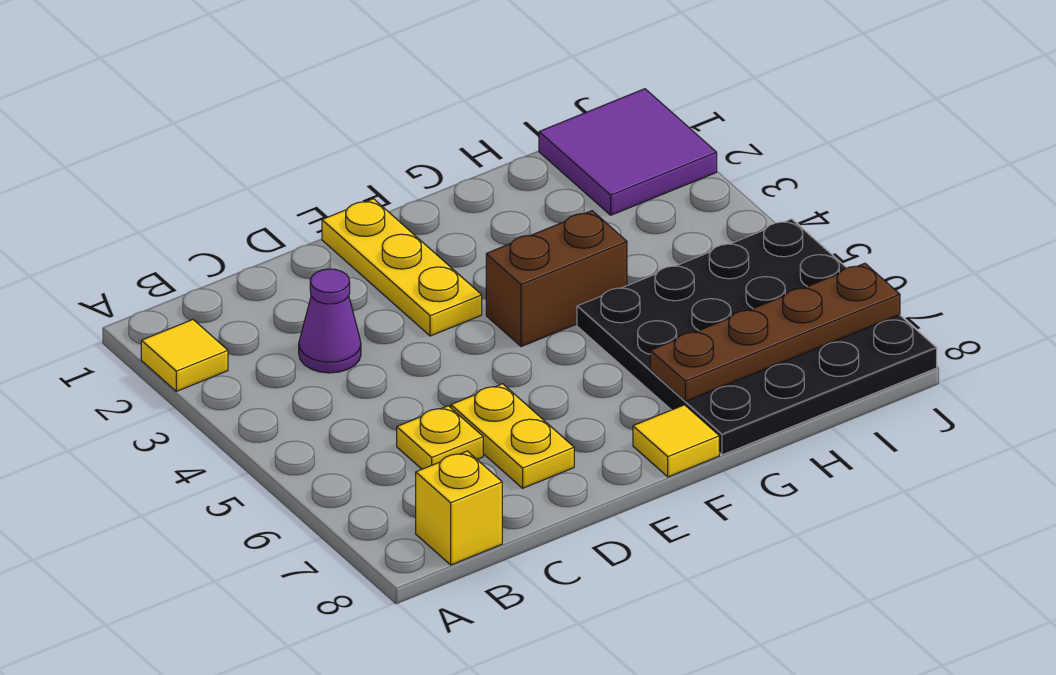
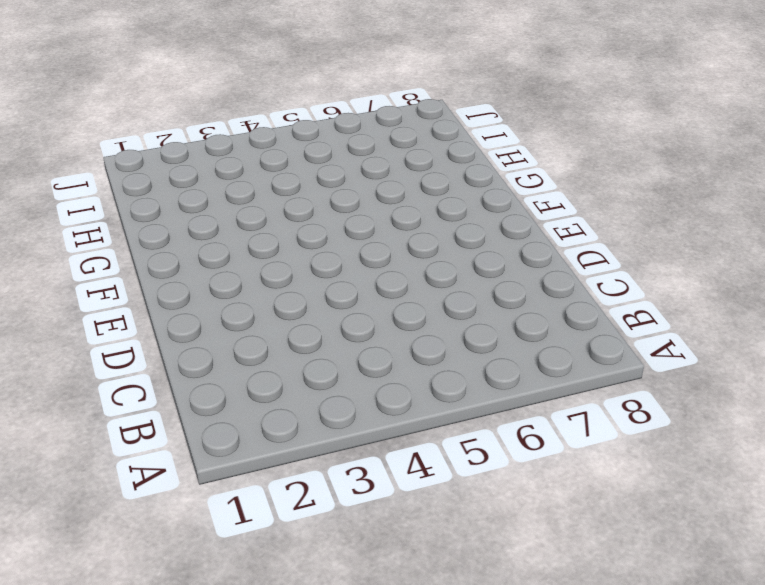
none -> yellow tile A2 level 1
none -> yellow brick B8 level 1

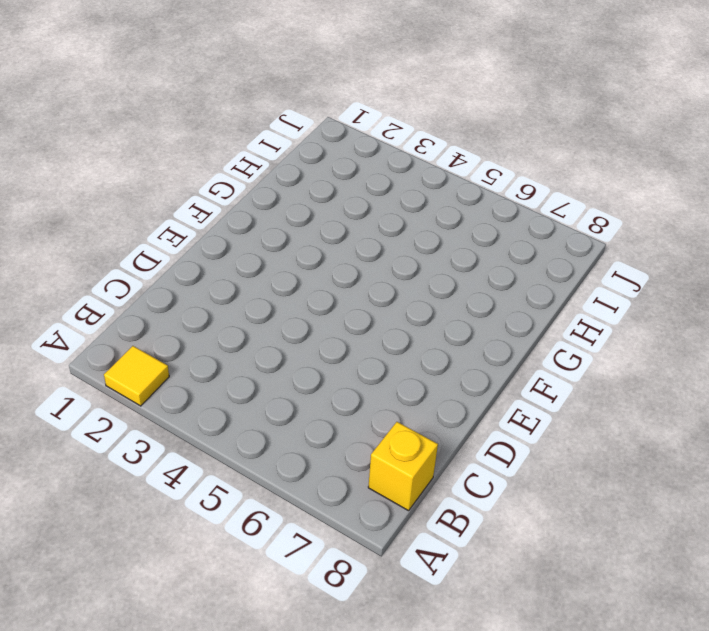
none -> purple cone C3 level 1
none -> yellow plate C6 level 1

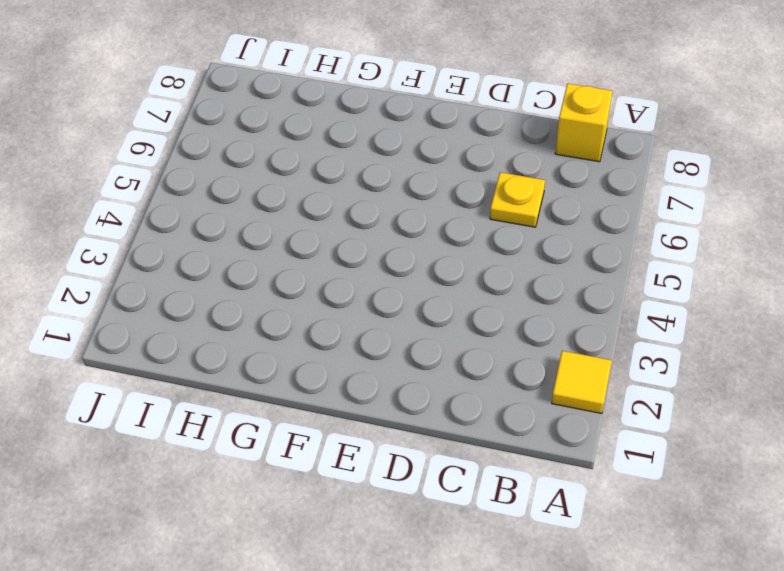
none -> purple cone C3 level 1
none -> yellow plate D6:D7 level 1

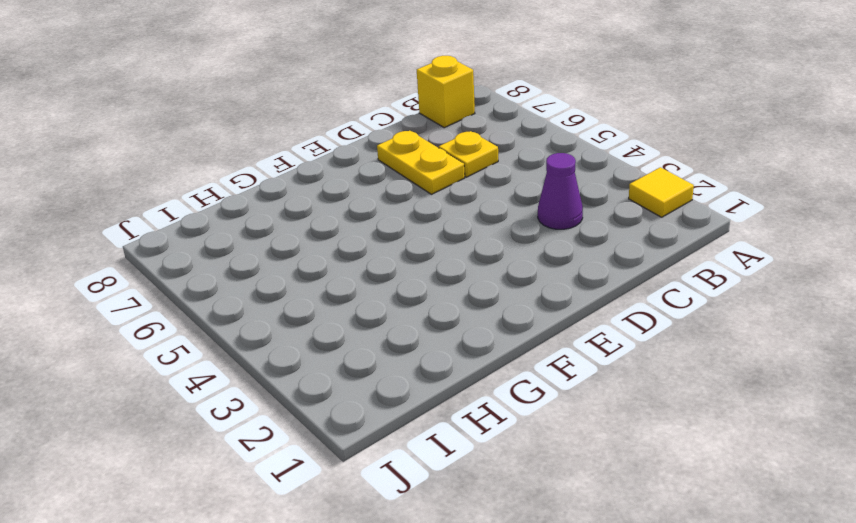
none -> yellow plate E1:E3 level 1
none -> brown brick F4:G4 level 1

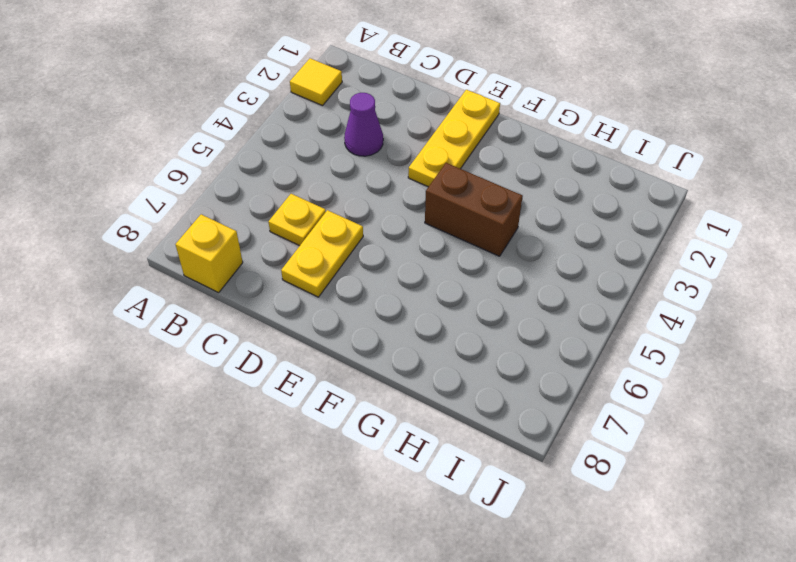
none -> yellow tile F8 level 1
none -> black plate G5:J8 level 1

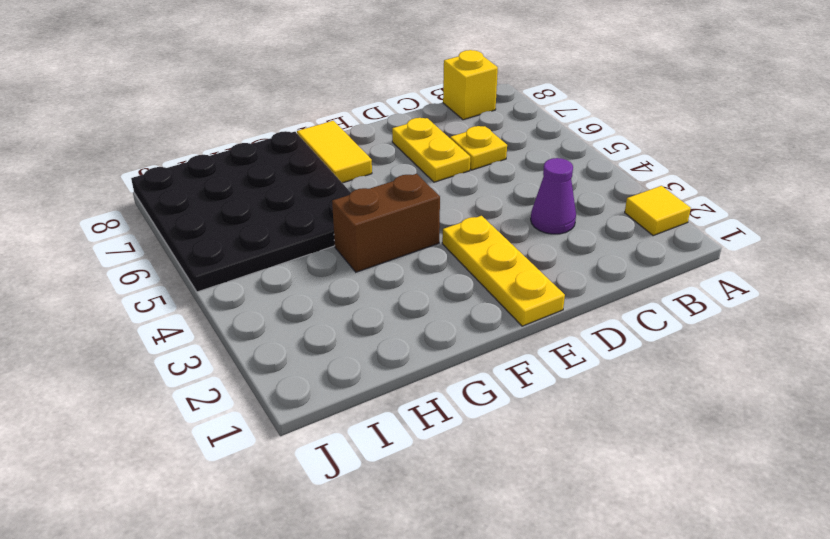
yellow tile F7:F8 level 1 -> yellow tile F8 level 1
none -> purple tile I1:J2 level 1
none -> brown plate G7:J7 level 2

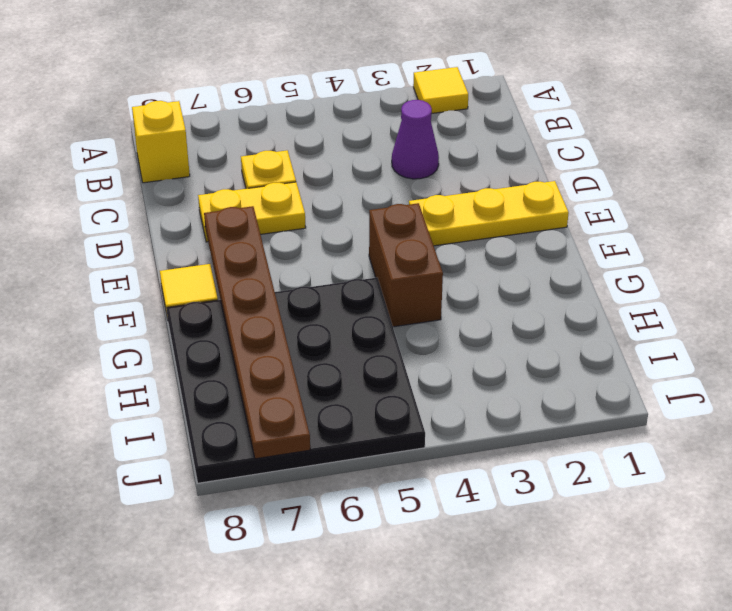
brown plate E7:J7 level 2 -> brown plate G7:J7 level 2
none -> purple tile I1:J2 level 1

